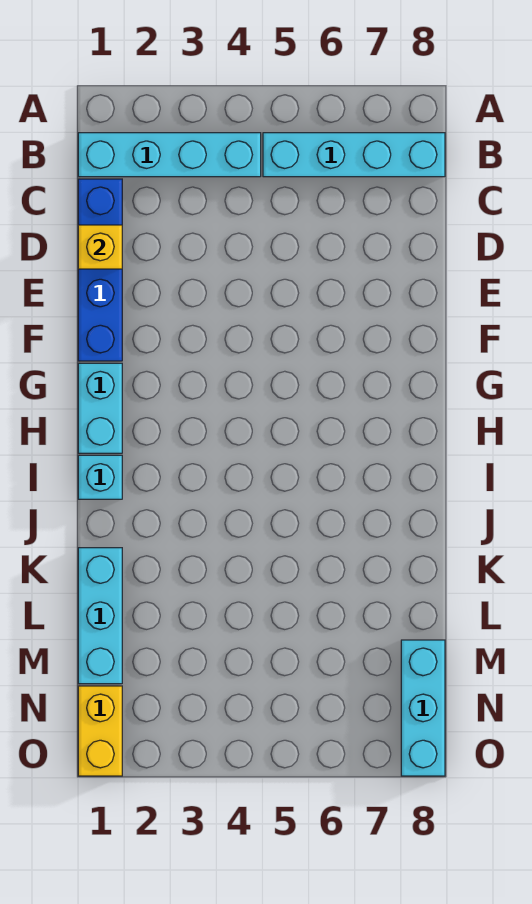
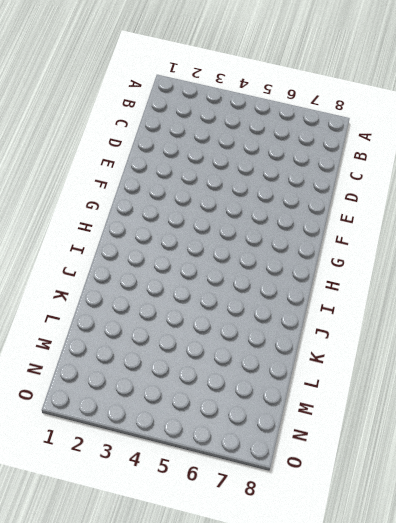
none -> cyan brick B1:B4 level 1
none -> cyan brick B5:B8 level 1

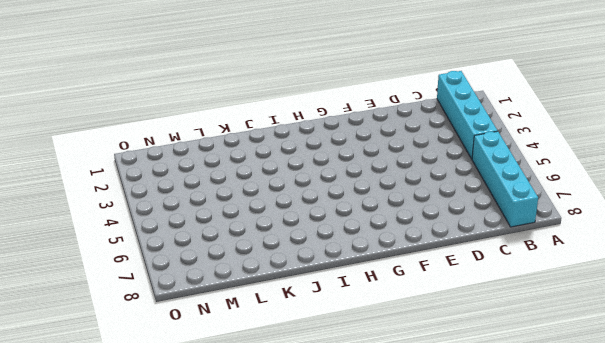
none -> blue brick C1:F1 level 1
none -> cyan brick G1:H1 level 1

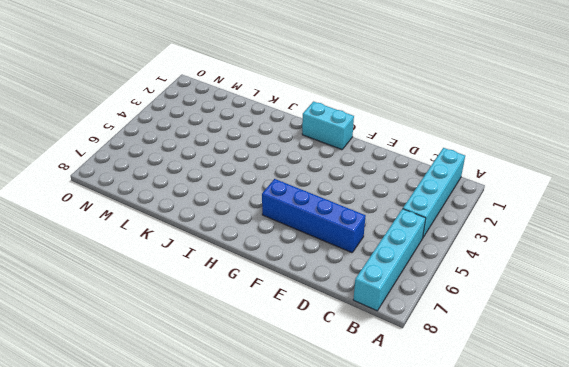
blue brick D6:G6 level 1 -> blue brick C1:F1 level 1
none -> cyan brick I1 level 1
none -> cyan brick K1:M1 level 1

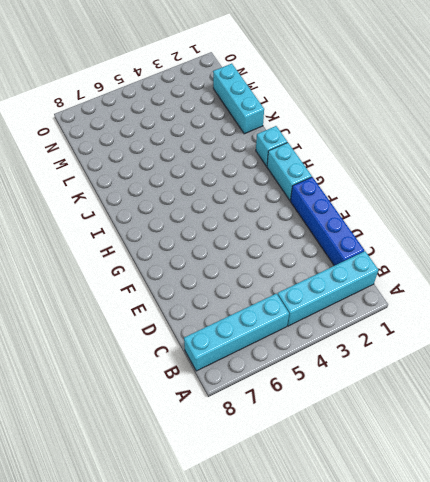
none -> cyan brick M8:O8 level 1
none -> yellow brick N1:O1 level 1

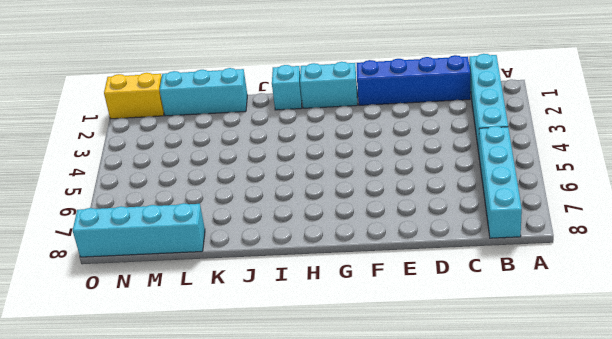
cyan brick L8:O8 level 1 -> cyan brick M8:O8 level 1
none -> yellow brick D1 level 2

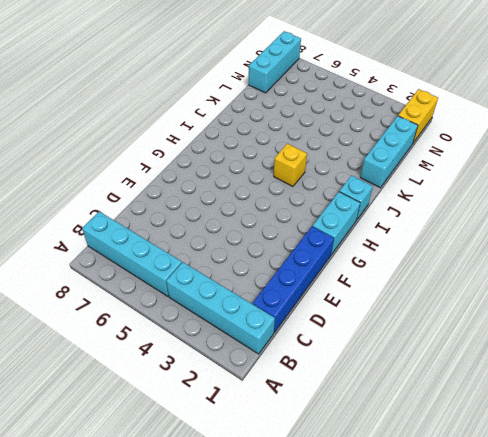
yellow brick I4 level 1 -> yellow brick D1 level 2

